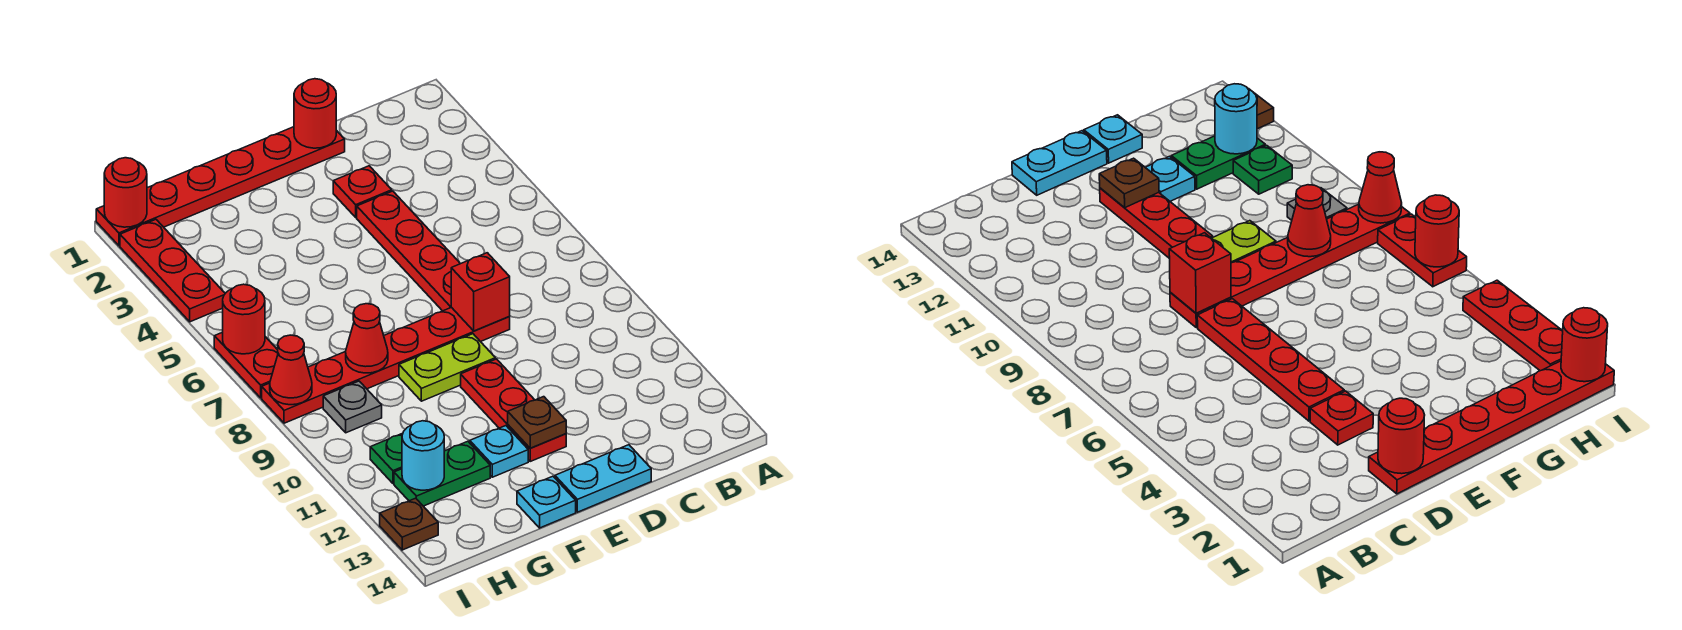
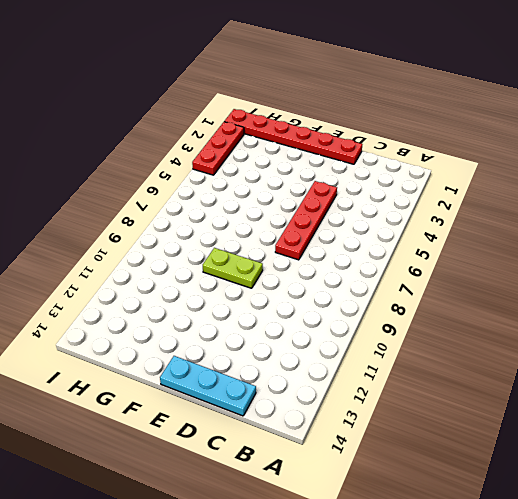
cyan plate C14:E14 level 1 -> cyan plate D14:E14 level 1
none -> red plate D3 level 1
none -> red plate D8:I8 level 1
none -> red plate E10:E12 level 1

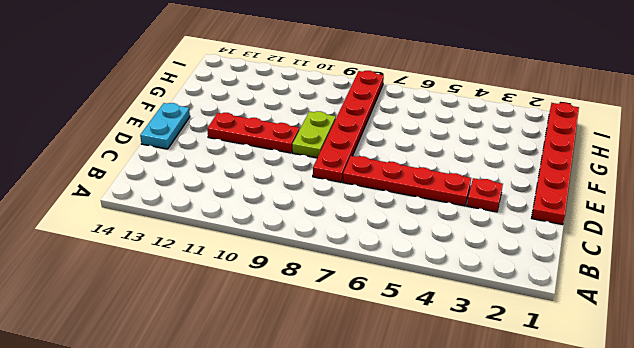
none -> cyan plate F12 level 1
none -> cyan plate F14 level 1
none -> green plate G12:H12 level 1

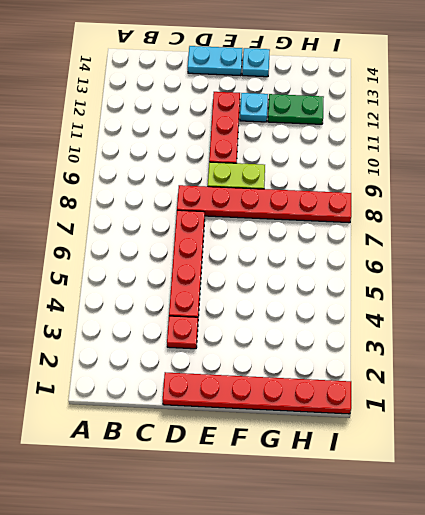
none -> grey plate H9 level 1
none -> green plate H11 level 1
none -> red plate I2:I4 level 1

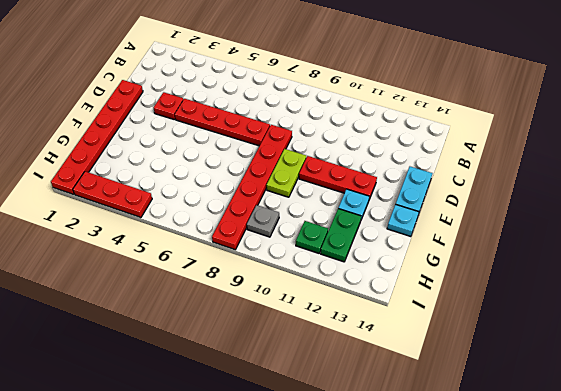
none -> red plate I6:I7 level 1
none -> brown plate I13 level 1
none -> red round brick D1 level 2

